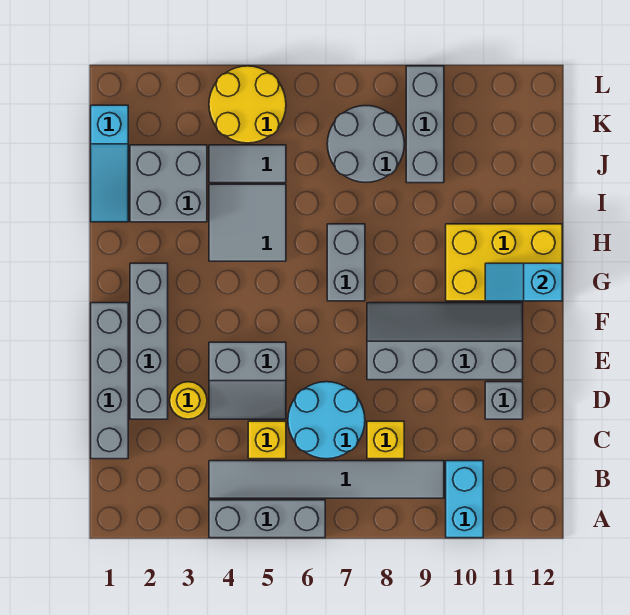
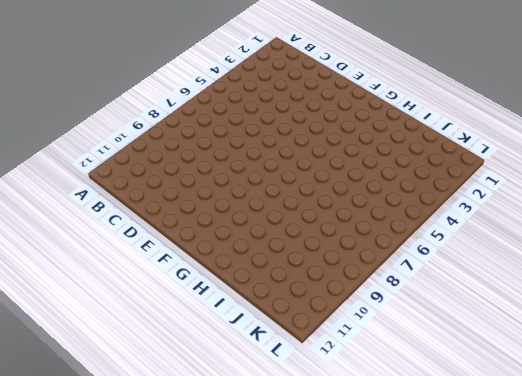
none -> grey brick A4:A6 level 1
none -> cyan brick A10:B10 level 1
none -> grey tile B4:B9 level 1

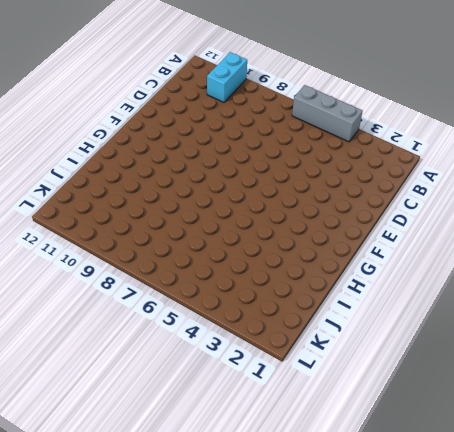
none -> grey tile B4:B9 level 1
none -> grey brick C1:F1 level 1
none -> yellow brick C5 level 1

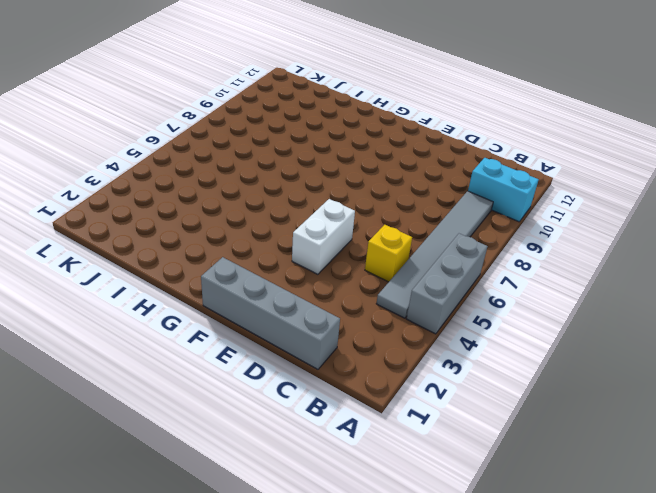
white brick E4:E5 level 1 -> grey slope D4:E5 level 1 top E
none -> cyan round brick C6:D7 level 1
none -> yellow brick C8 level 1
none -> grey brick D2:G2 level 1

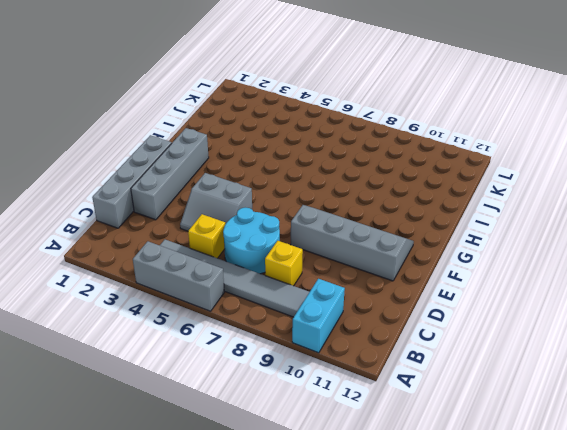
none -> yellow round brick D3 level 1
none -> grey brick D11 level 1
none -> grey brick G7:H7 level 1

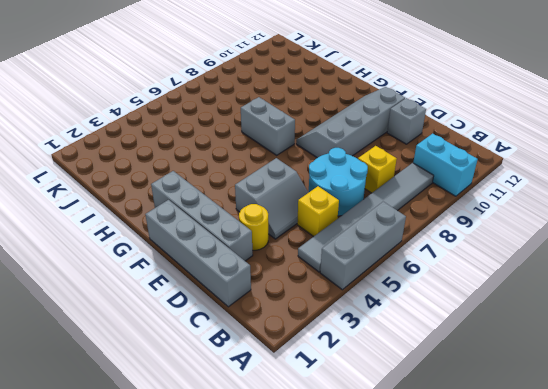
none -> yellow brick G10:H12 level 1
none -> grey tile H4:I5 level 1
none -> cyan slope I1:K1 level 1 top K

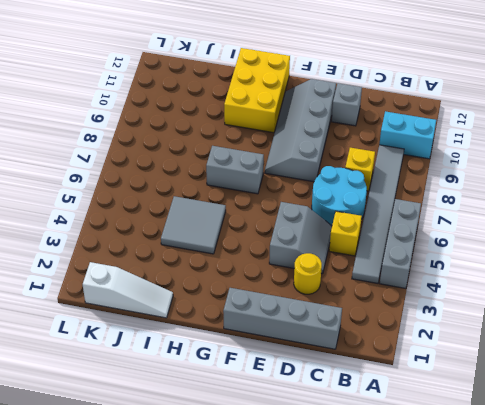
white slope I1:K1 level 1 top K -> cyan slope I1:K1 level 1 top K
none -> grey brick D2:G2 level 1
none -> grey brick I2:J3 level 1
none -> grey tile J4:J5 level 1

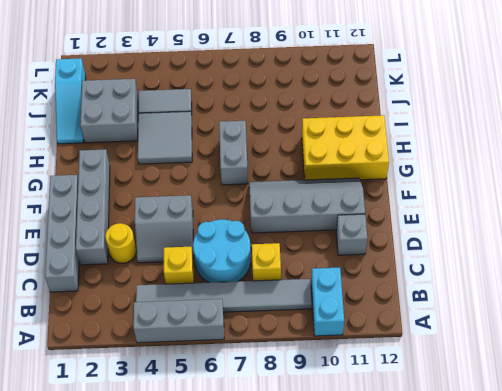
none -> grey round brick J7:K8 level 1
none -> grey brick J9:L9 level 1
none -> yellow round brick K4:L5 level 1

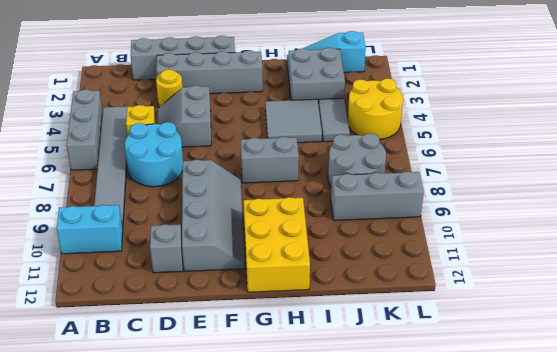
none -> yellow brick C8 level 1
none -> cyan slope G11:G12 level 2 top 12

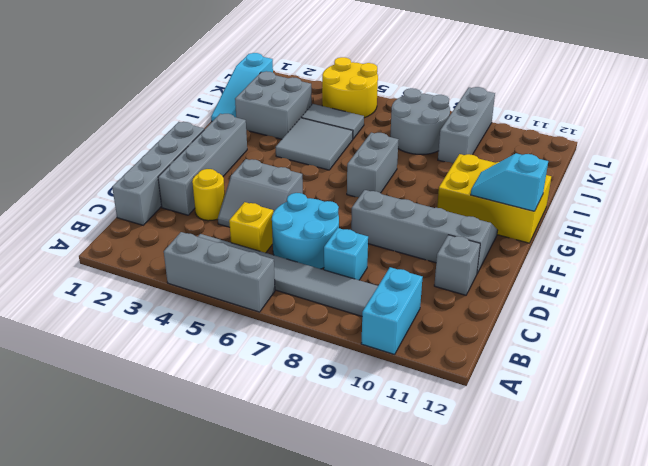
cyan brick C8 level 1 -> yellow brick C8 level 1

